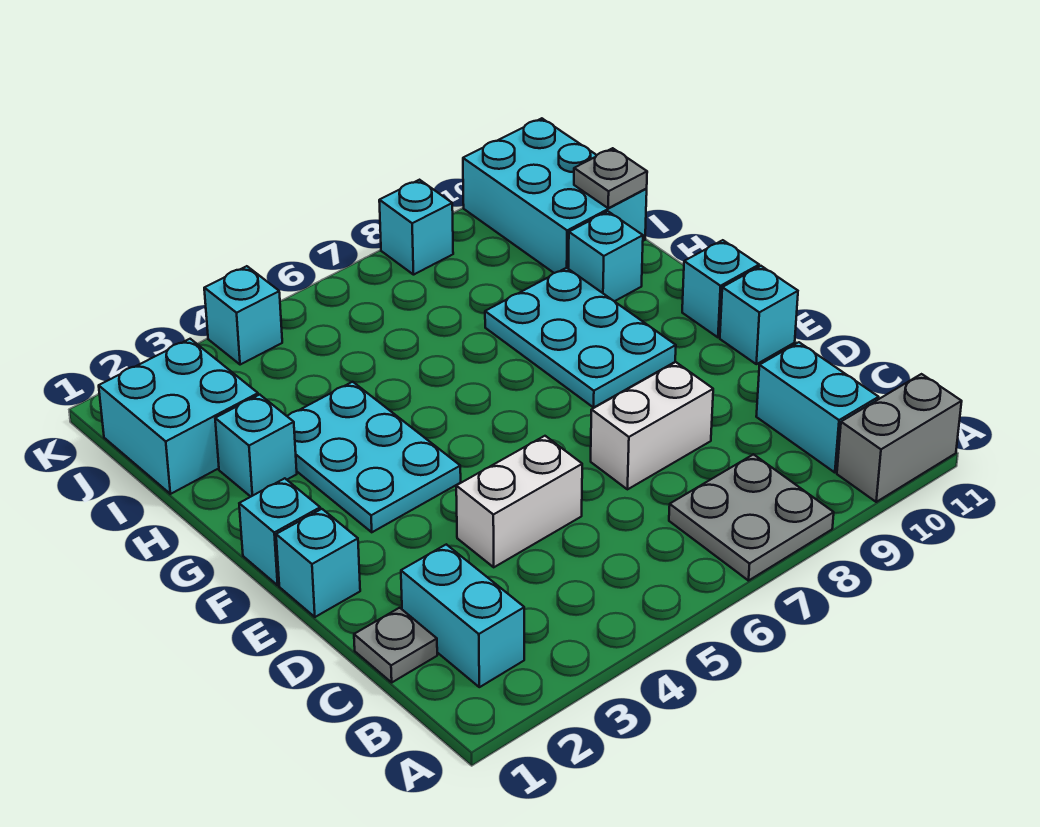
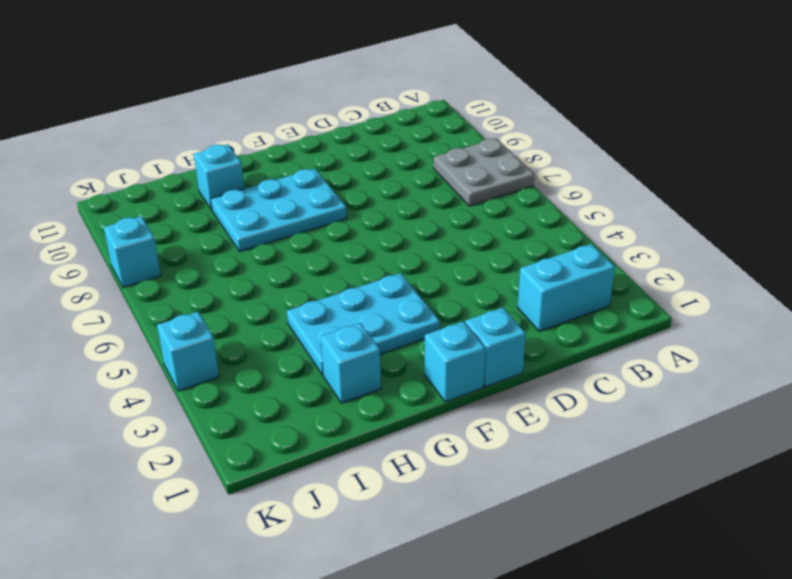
none -> grey brick A10:A11 level 1
none -> cyan brick B10:C10 level 1
none -> grey plate C1 level 1

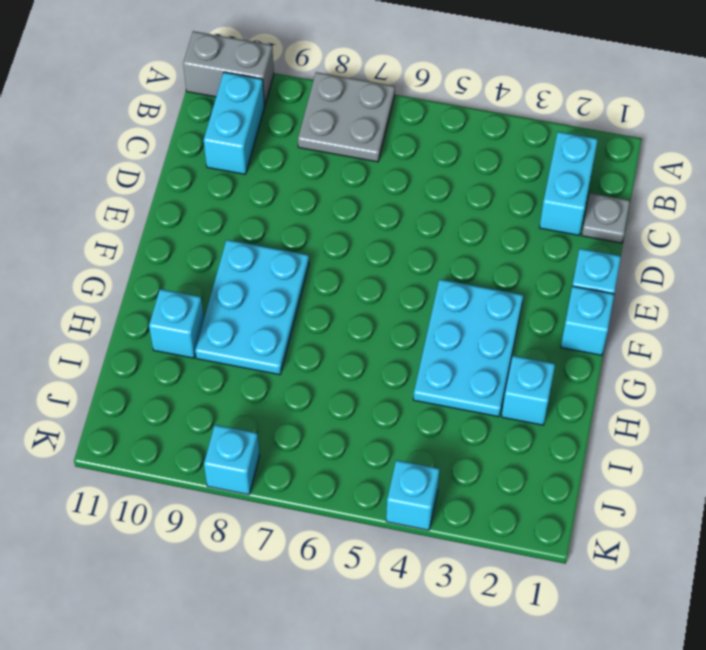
none -> white brick D4:D5 level 1
none -> white brick D7:D8 level 1
none -> cyan brick E11 level 1

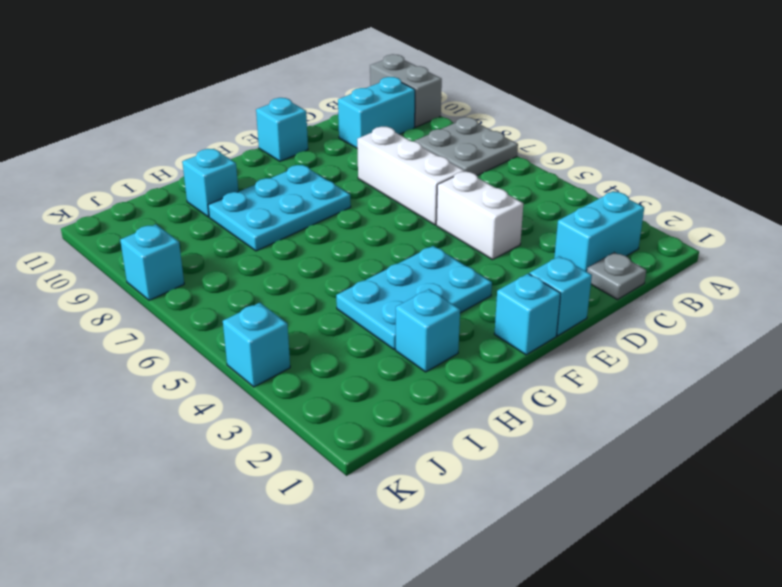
white brick D6:D8 level 1 -> white brick D7:D8 level 1
none -> cyan brick F11 level 1
none -> cyan brick I1:J2 level 1
none -> cyan brick I10:K11 level 1

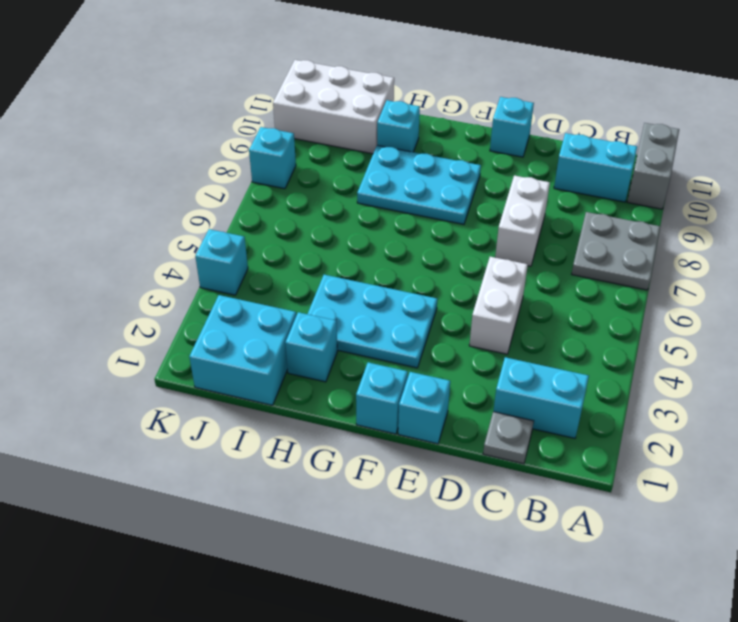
white brick I10:K11 level 1 -> cyan brick I10:K11 level 1
none -> cyan brick F11 level 1
none -> grey plate I11 level 2

